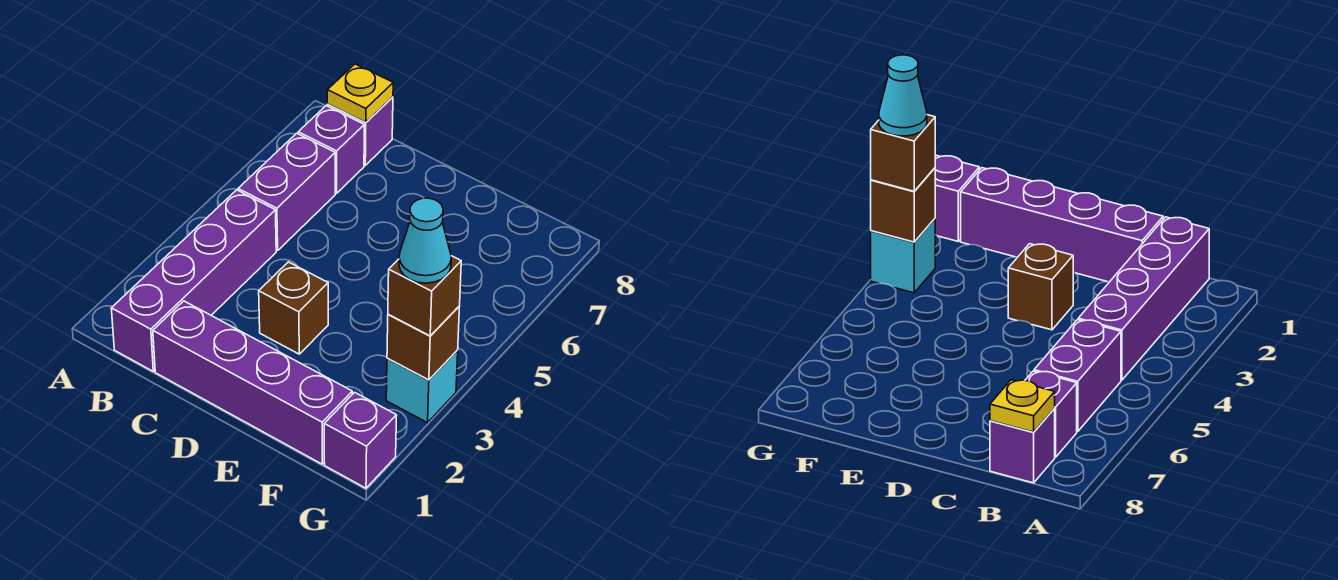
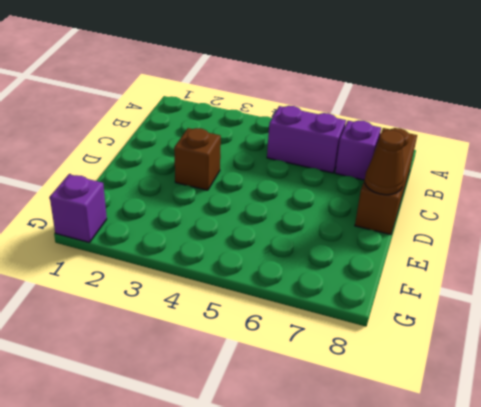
brown brick B8:D8 level 1 -> purple brick B8 level 1
brown cone D8 level 2 -> none
none -> purple brick B1:B4 level 1
none -> purple brick C1:F1 level 1
none -> cyan brick G3 level 1

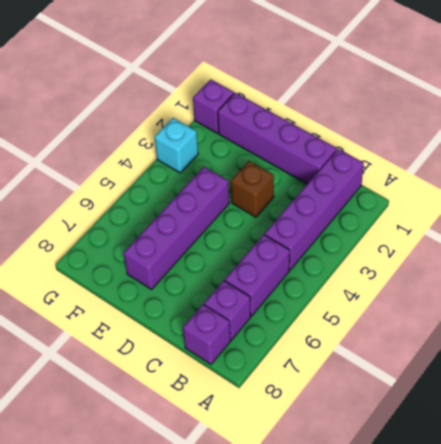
purple brick E4:E7 level 1 -> none
none -> yellow plate B8 level 2
none -> brown brick G3 level 2
none -> brown brick G3 level 3

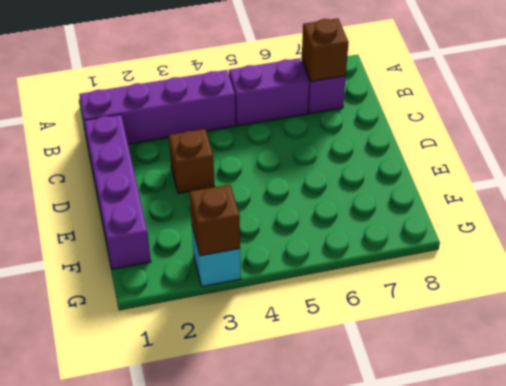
brown brick B7 level 2 -> brown brick G3 level 3
none -> purple brick B8 level 1
none -> purple brick G1 level 1
none -> yellow plate B8 level 2

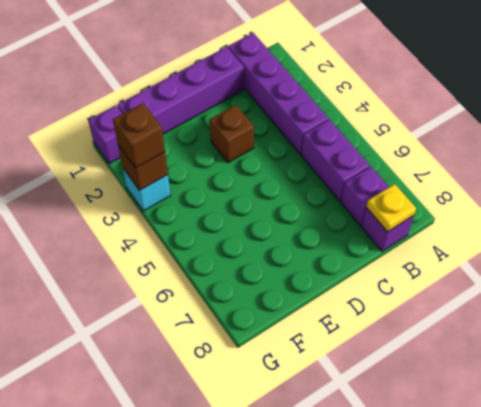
none -> cyan cone G3 level 4

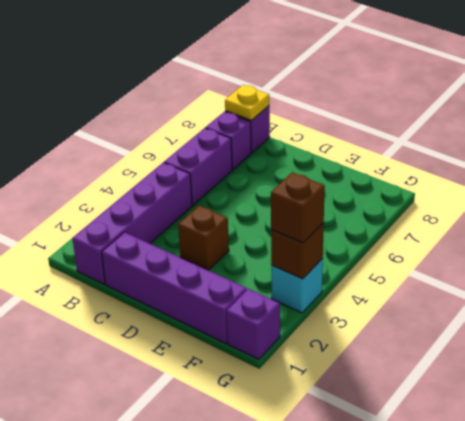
none -> cyan cone G3 level 4

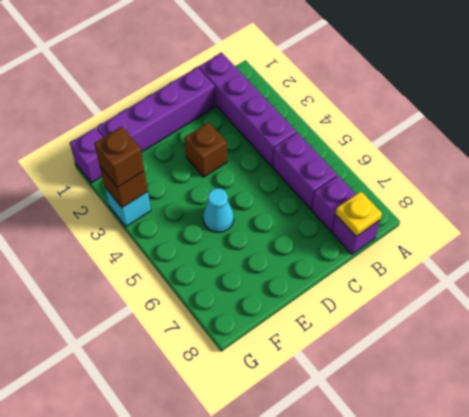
cyan cone E5 level 1 -> cyan cone G3 level 4

